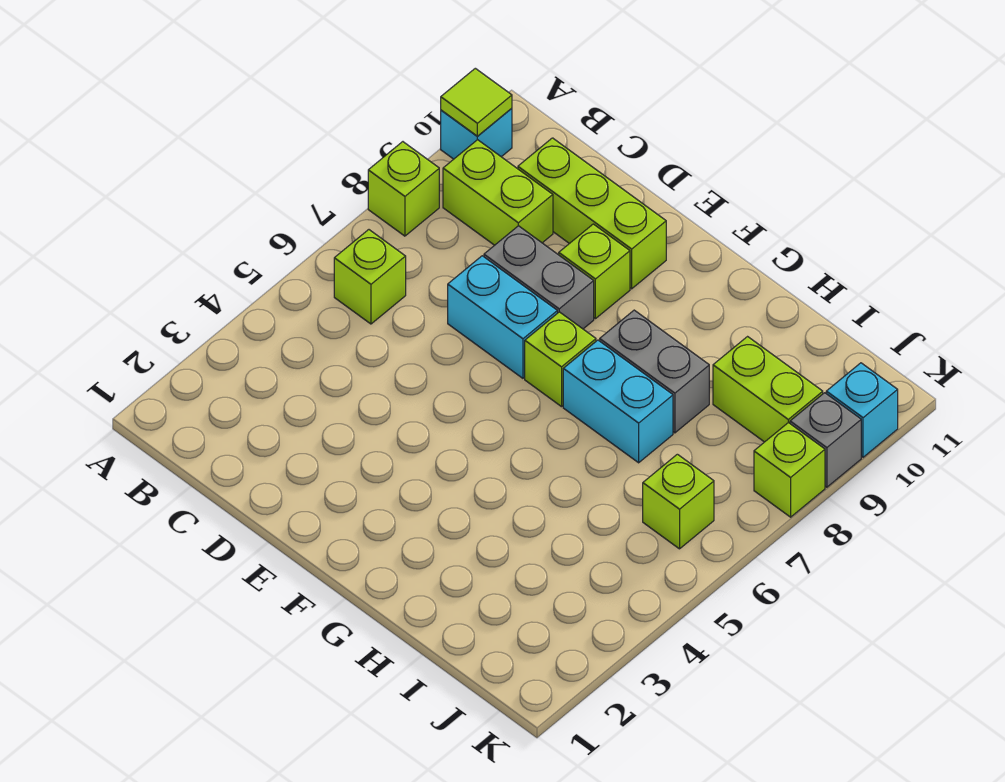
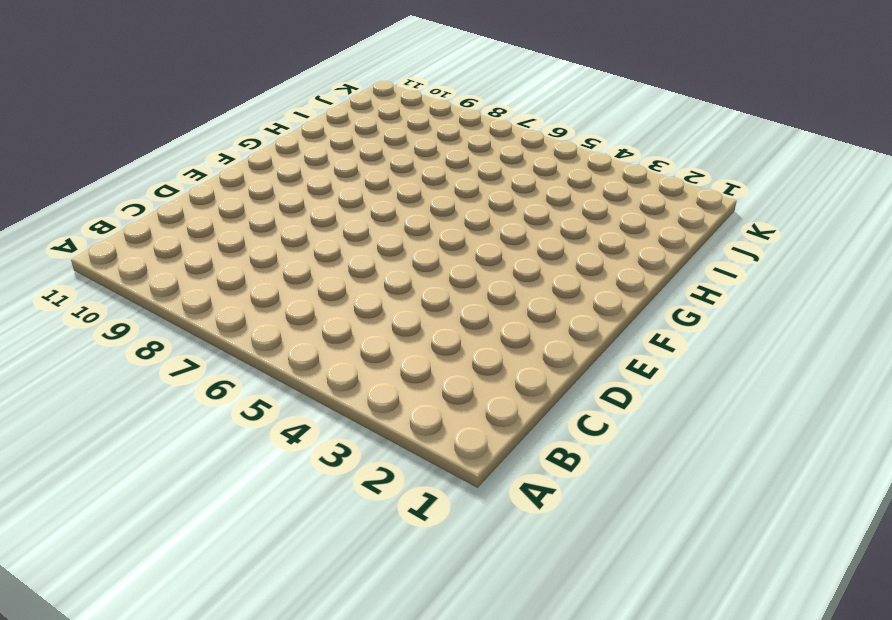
none -> lime brick A8 level 1
none -> cyan brick A10 level 1
none -> lime brick B6 level 1

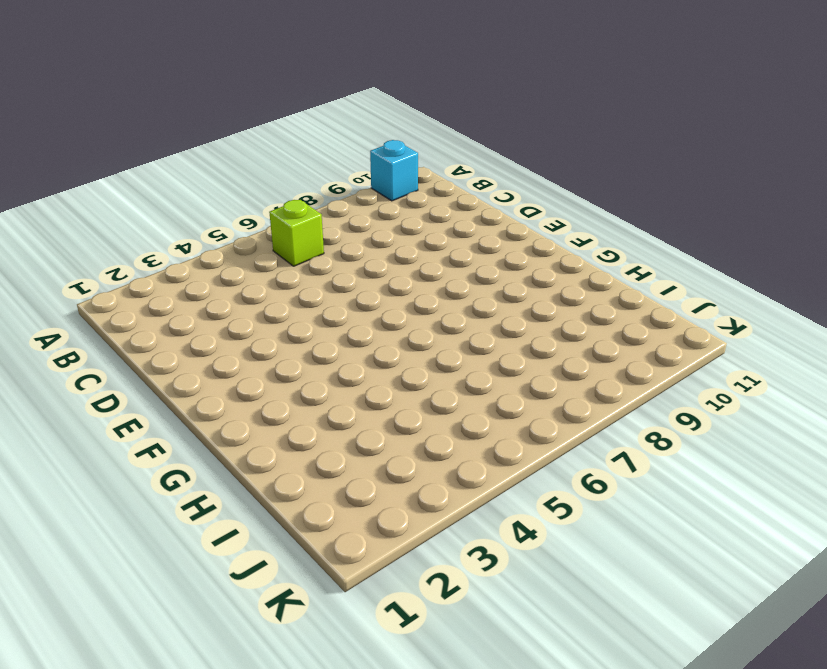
none -> lime brick A8 level 1
none -> lime brick B9:C9 level 1
none -> lime brick C10:E10 level 1

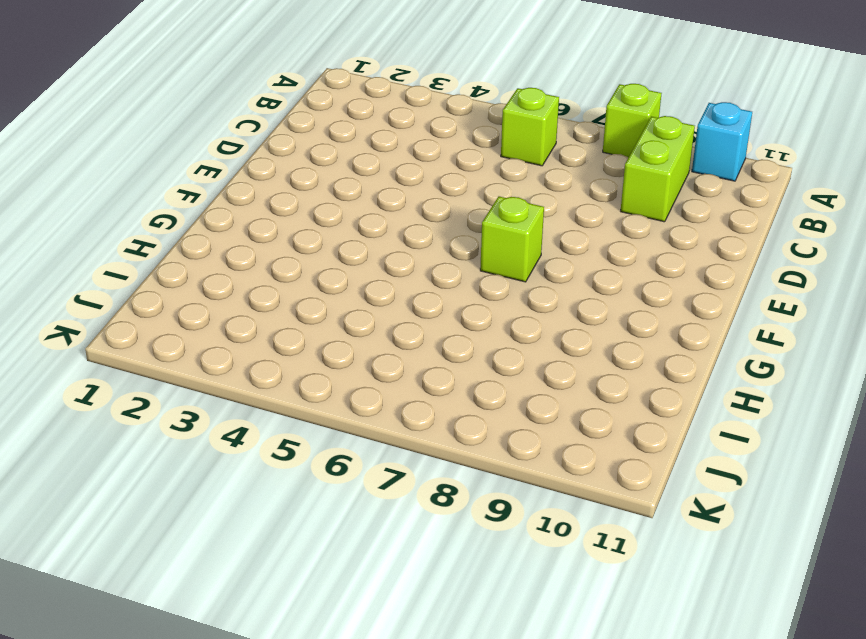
none -> lime brick C10:E10 level 1
none -> cyan brick D7:E7 level 1
none -> grey brick D8:E8 level 1

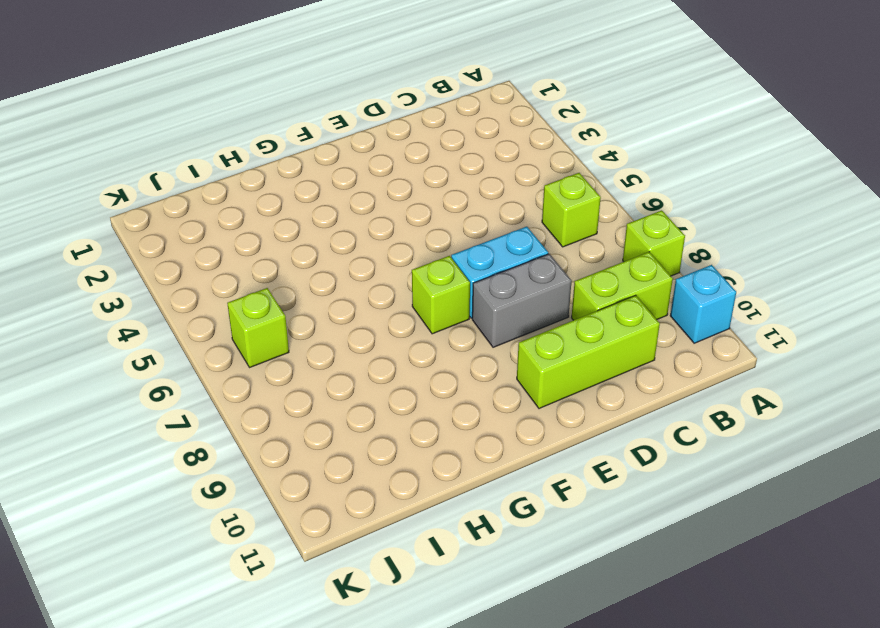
none -> lime brick E9 level 1
none -> cyan brick G7:H7 level 1
none -> grey brick G8:H8 level 1

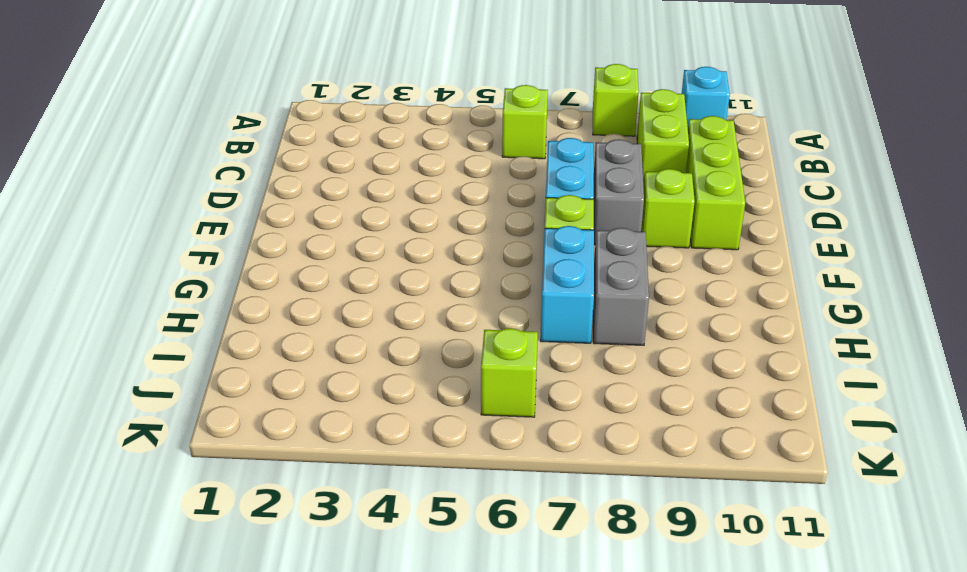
none -> lime brick I9:J9 level 1
none -> lime brick K8 level 1
none -> grey brick K9 level 1

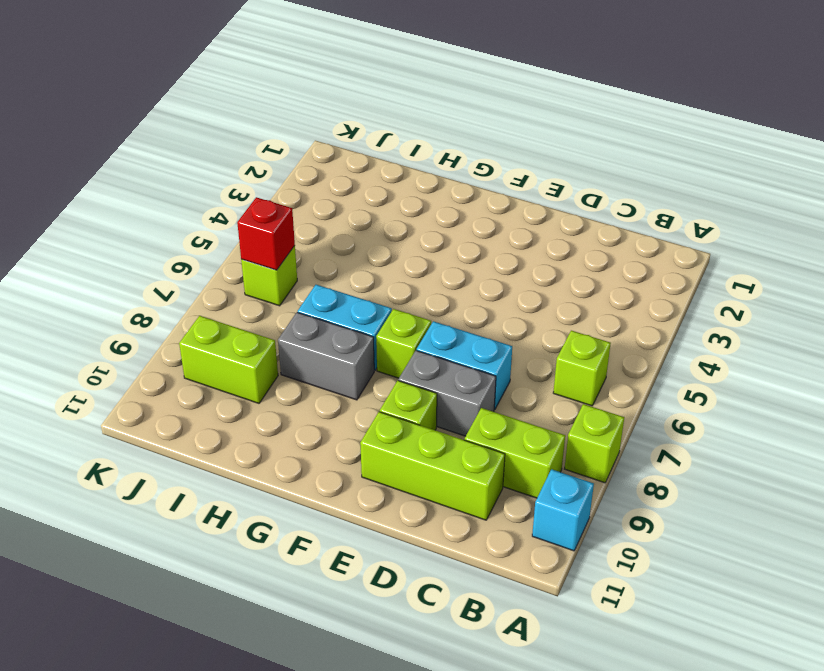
red brick J6 level 2 -> none
none -> lime brick K8 level 1
none -> grey brick K9 level 1
none -> cyan brick K10 level 1

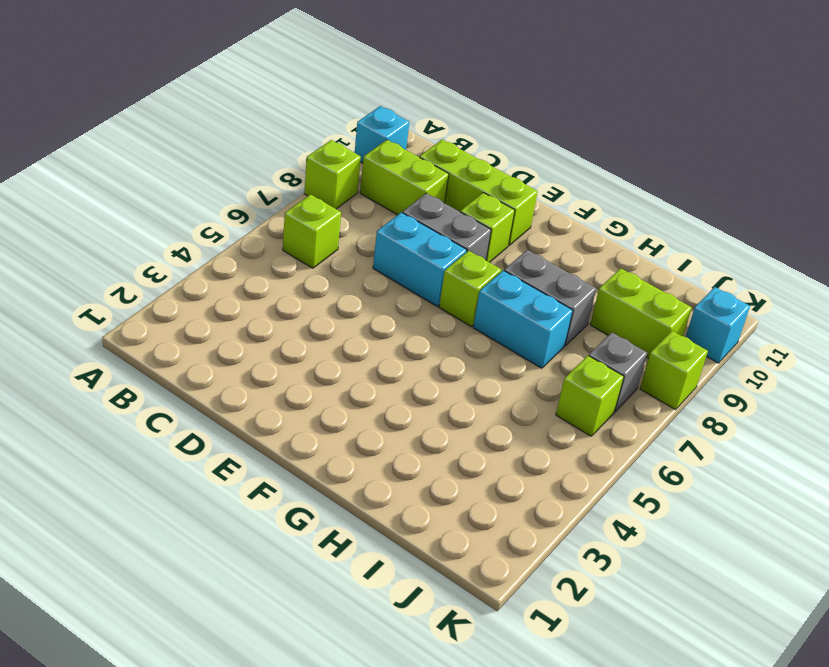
grey brick J7 level 1 -> grey brick K9 level 1
none -> lime tile A10 level 2

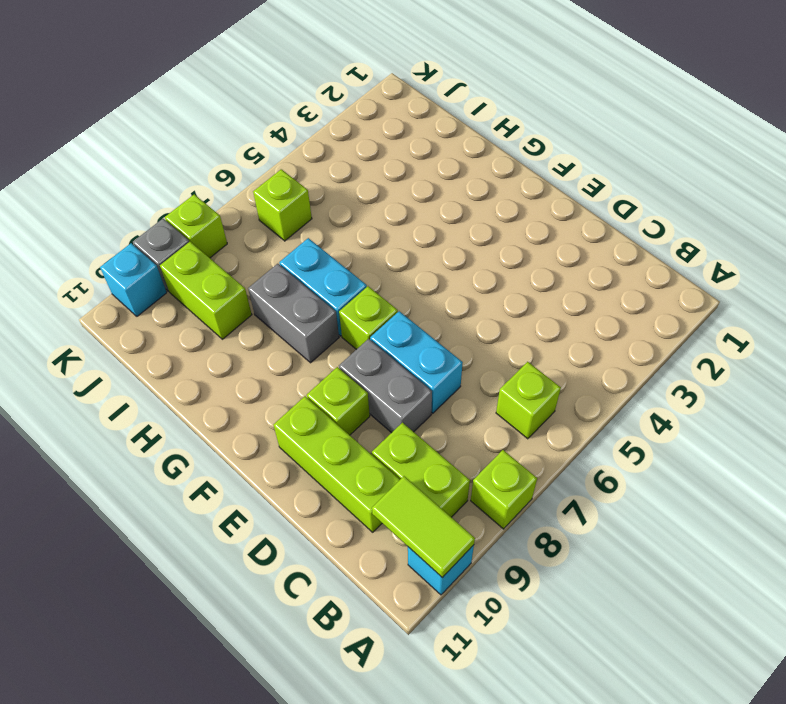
lime tile A10:B10 level 2 -> lime tile A10 level 2

